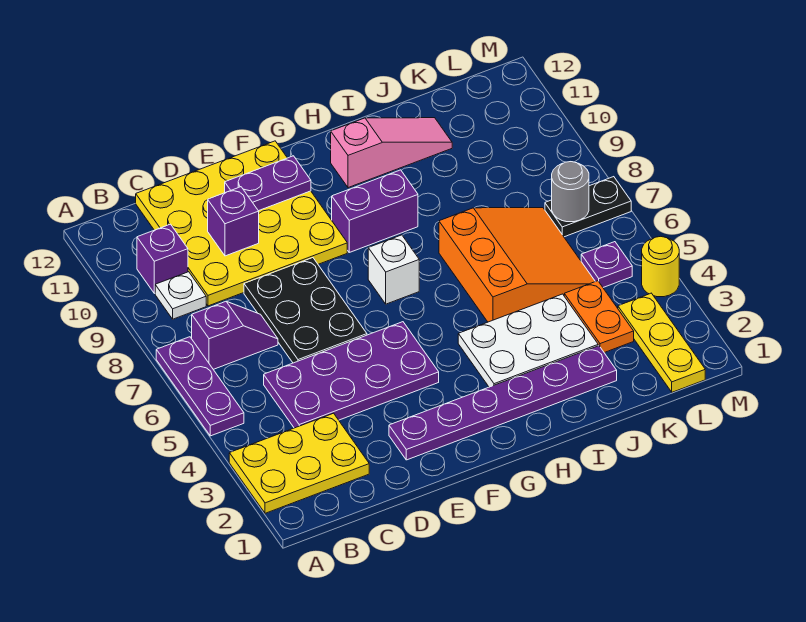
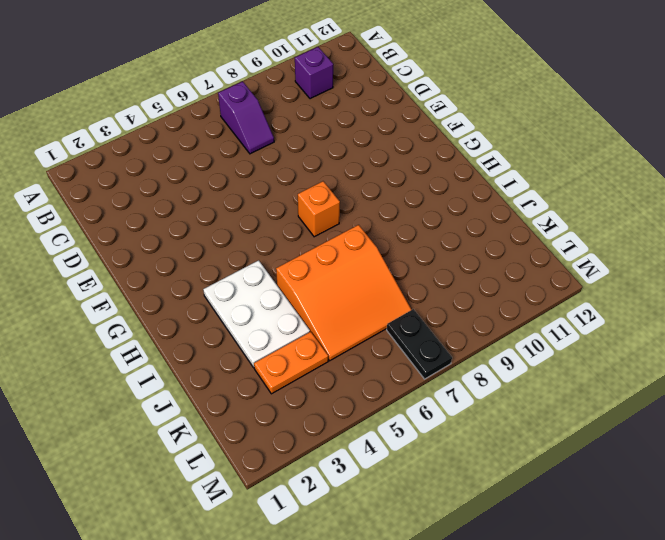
orange brick G7 level 1 -> white brick G7 level 1
none -> yellow plate A2:C3 level 1
none -> purple plate A5:A7 level 1
none -> white plate B9 level 1

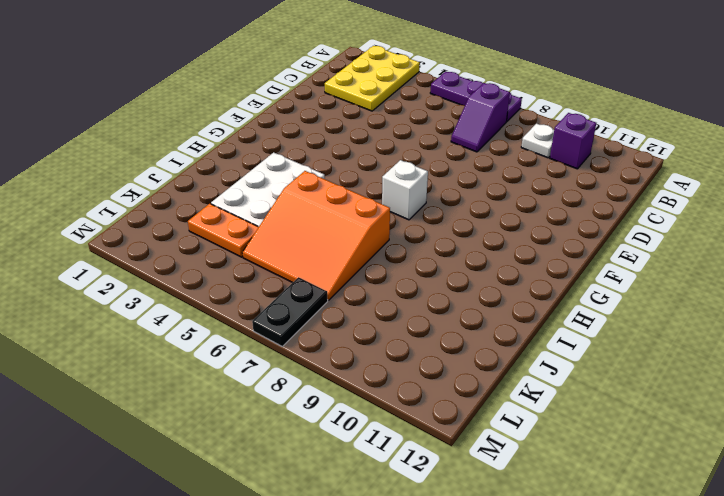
none -> purple plate C4:F5 level 1
none -> yellow plate C9:F12 level 1
none -> black plate D6:E8 level 1

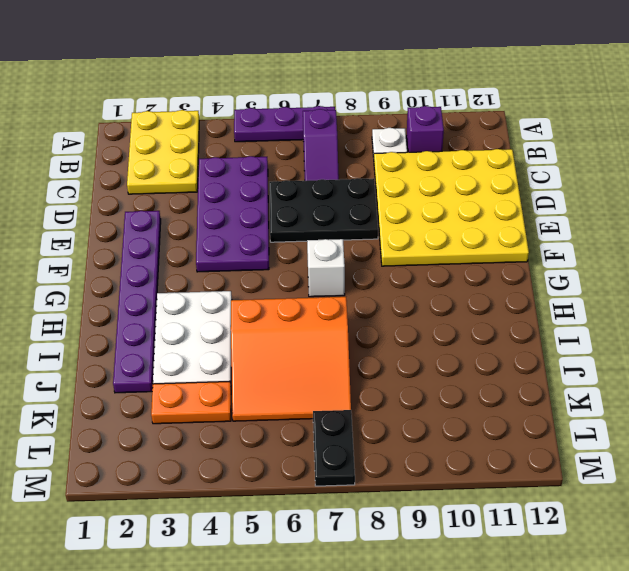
none -> purple brick G9:H9 level 1
none -> pink slope H11:J11 level 1 top H
none -> yellow plate L1:L3 level 1

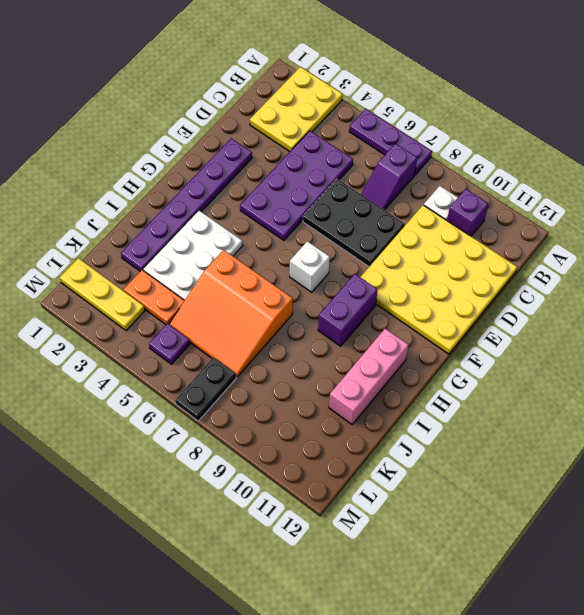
pink brick H11:J11 level 1 -> pink slope H11:J11 level 1 top H
none -> yellow round brick M4 level 1
none -> purple brick D10 level 2
none -> purple plate E11:F11 level 2

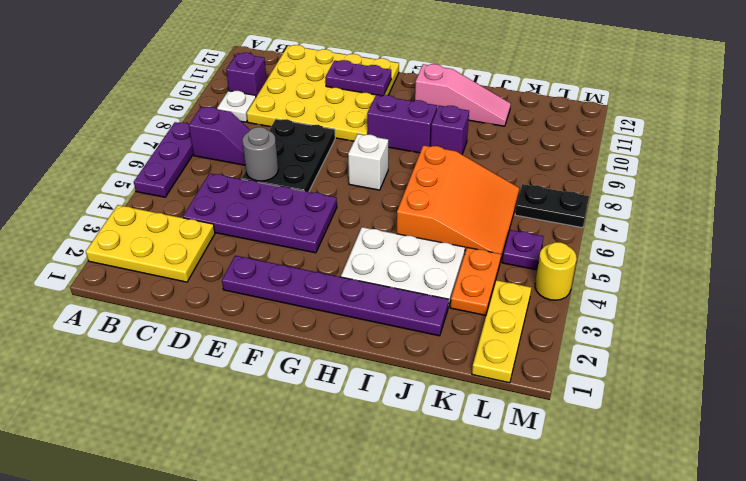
grey round brick D6 level 2 -> grey round brick L7 level 2
purple brick I9 level 1 -> purple brick D10 level 2

